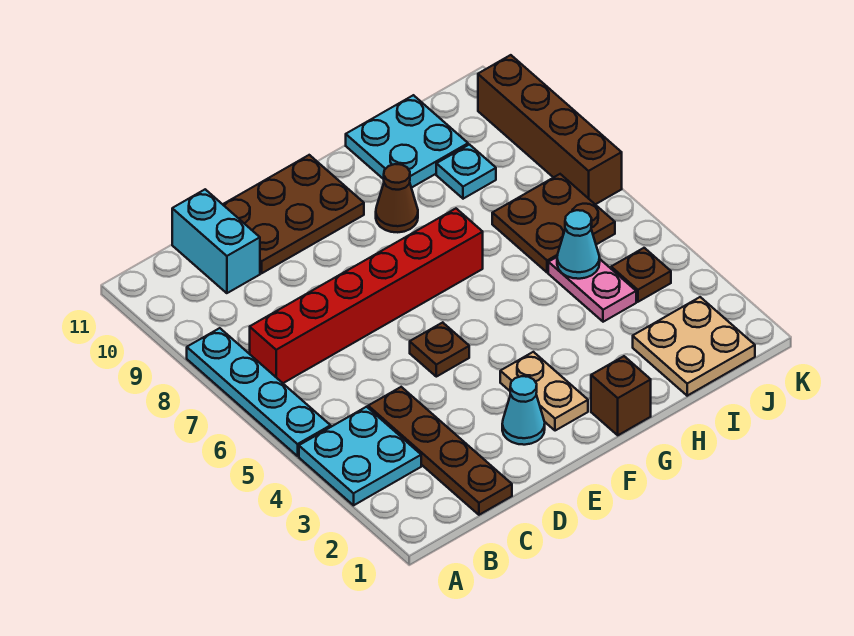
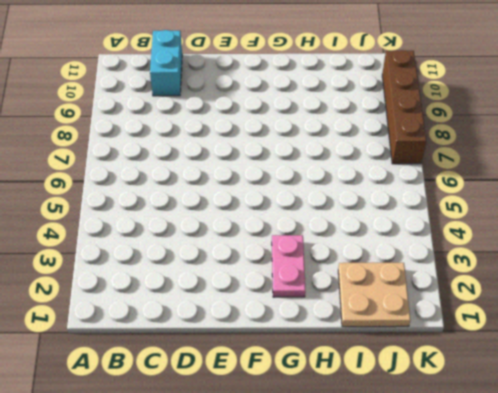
pink plate G2:G3 level 1 -> pink plate I4:I5 level 1
none -> cyan plate A3:B4 level 1
none -> cyan plate A5:A8 level 1
none -> red brick B7:G7 level 1

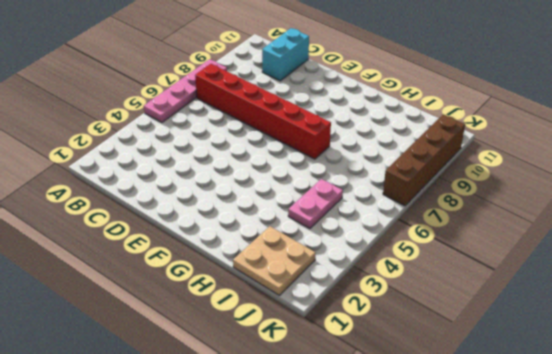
pink plate A5:A8 level 1 -> cyan plate A5:A8 level 1
none -> cyan plate A3:B4 level 1
none -> brown plate C1:C4 level 1
none -> brown plate D10:F11 level 1

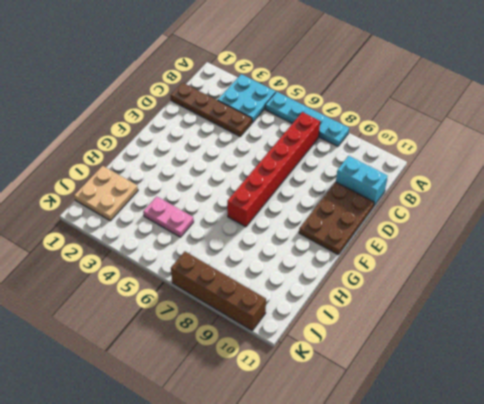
none -> cyan cone E2 level 1
none -> brown plate E5 level 1
none -> tan plate F2:F3 level 1

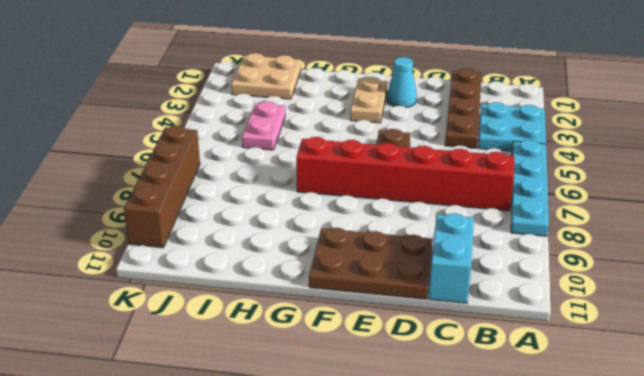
none -> brown brick G1 level 1
none -> brown cone G9 level 1
none -> cyan plate H10:I11 level 1

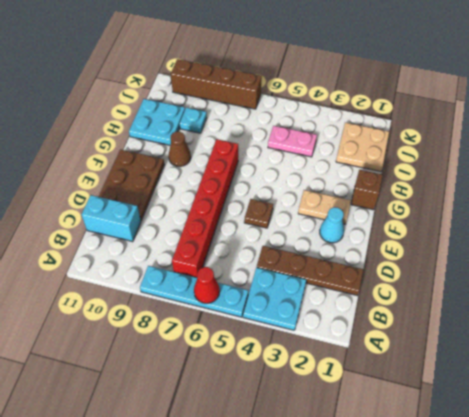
red cone A6 level 2 -> none
none -> brown plate I6:J7 level 1
none -> brown plate J4 level 1
none -> cyan cone I5 level 2

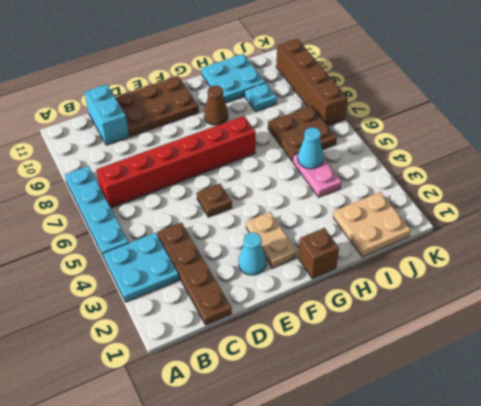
none -> brown plate J4 level 1

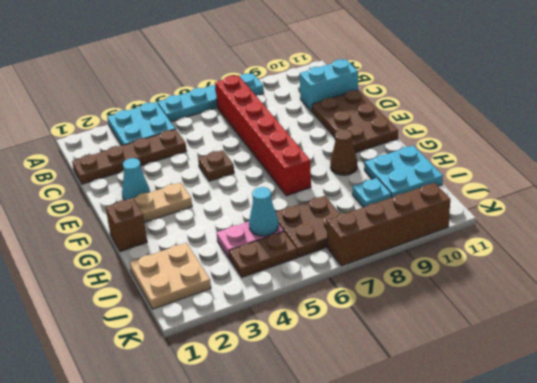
brown plate J4:J5 level 1 -> brown plate J4 level 1

